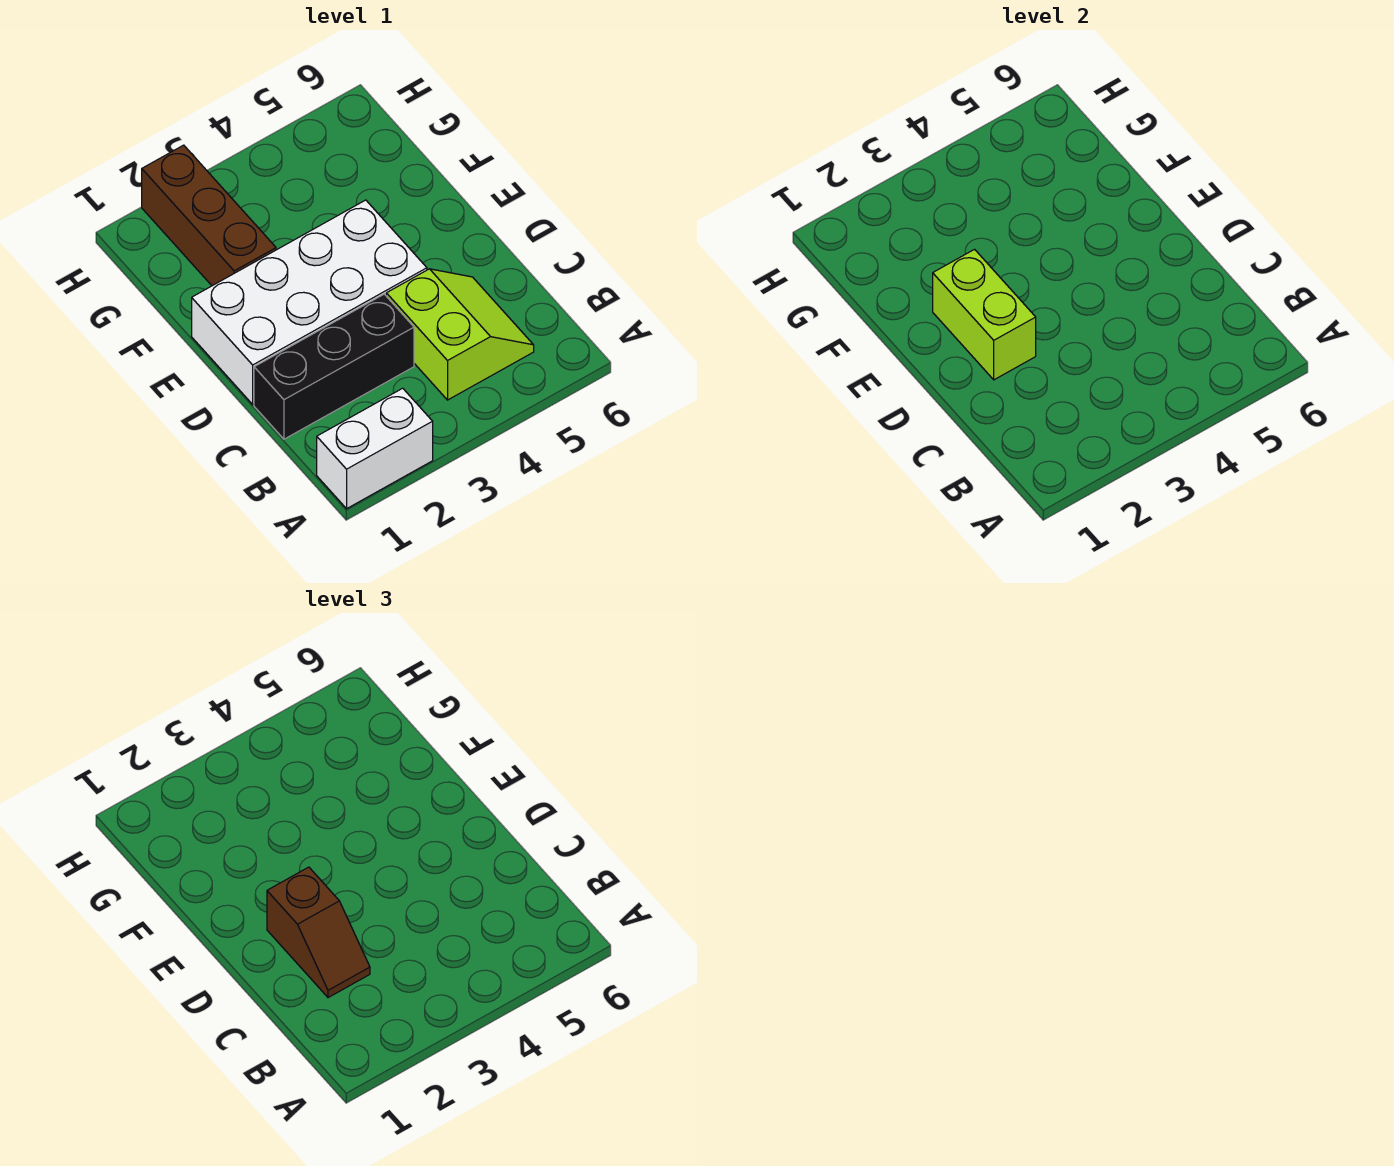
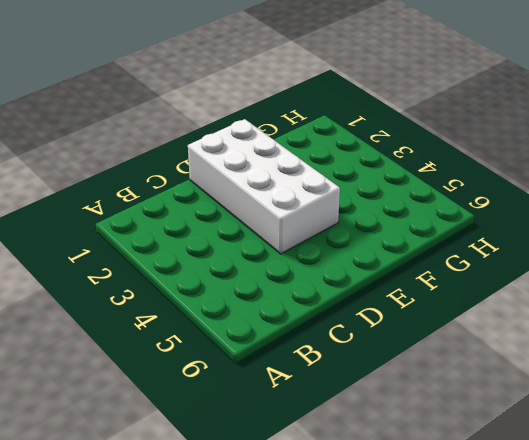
none -> white brick A1:A2 level 1
none -> lime slope B4:C5 level 1 top 4

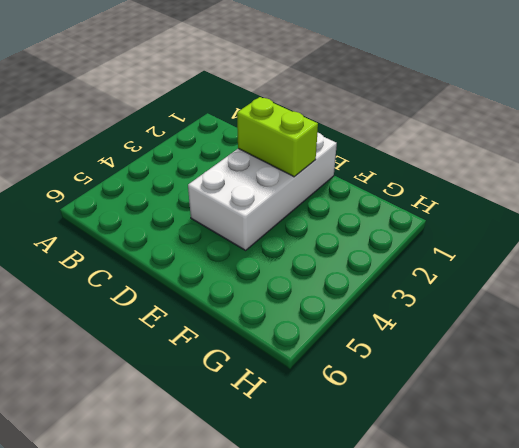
none -> white brick A1:A2 level 1
none -> lime slope B4:C5 level 1 top 4

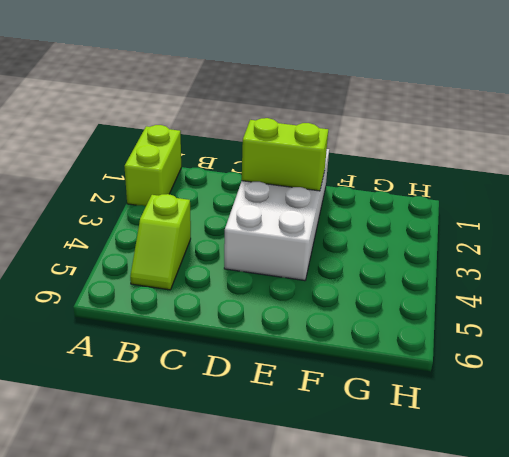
lime brick A1:A2 level 1 -> white brick A1:A2 level 1
lime slope B4:B5 level 1 top 4 -> lime slope B4:C5 level 1 top 4
none -> black brick C1:C3 level 1
none -> brown brick F2:H2 level 1

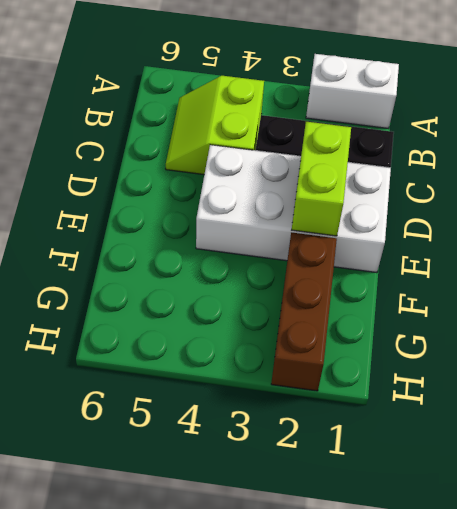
none -> brown slope C2:D2 level 3 top D

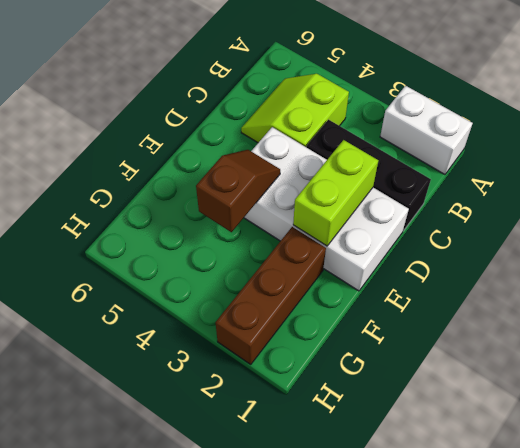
brown slope E4:F4 level 2 top F -> brown slope C2:D2 level 3 top D

